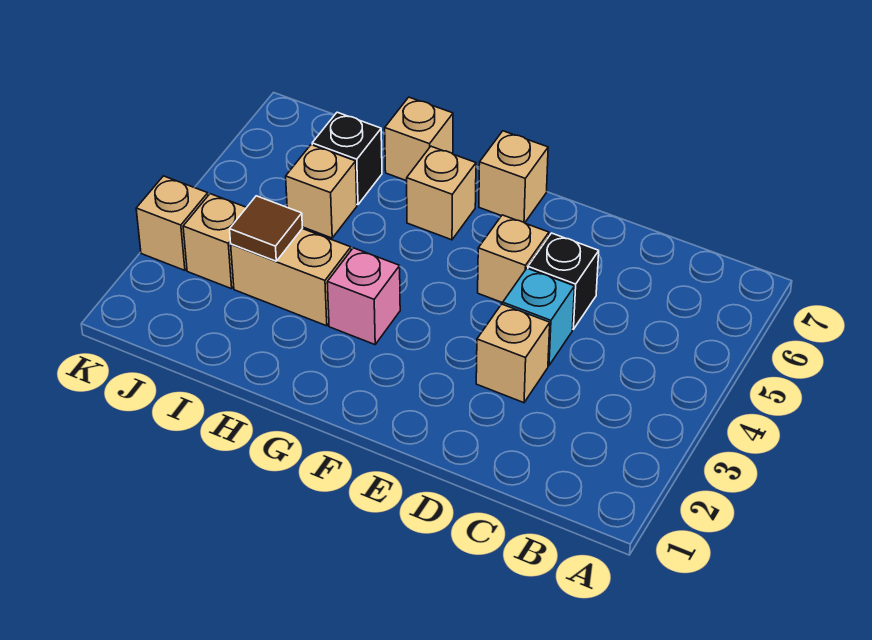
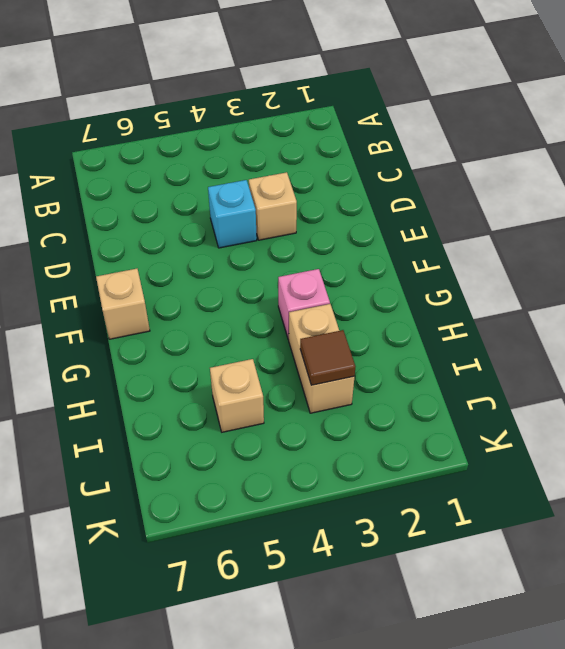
none -> black brick D5 level 1
none -> tan brick E5 level 1
none -> tan brick G6 level 1

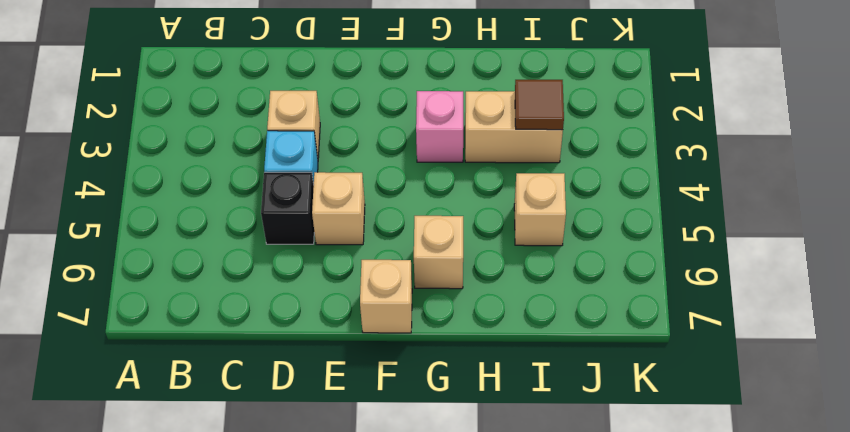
none -> tan brick H7 level 1
none -> black brick I6 level 1
none -> tan brick J3 level 1

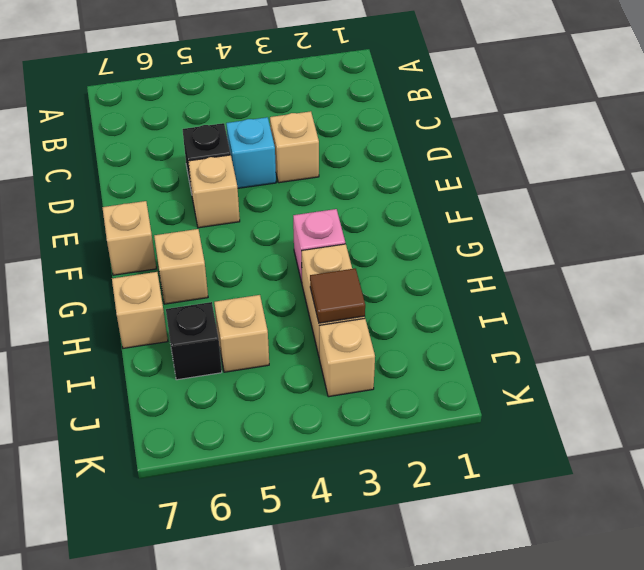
none -> tan brick K3 level 1

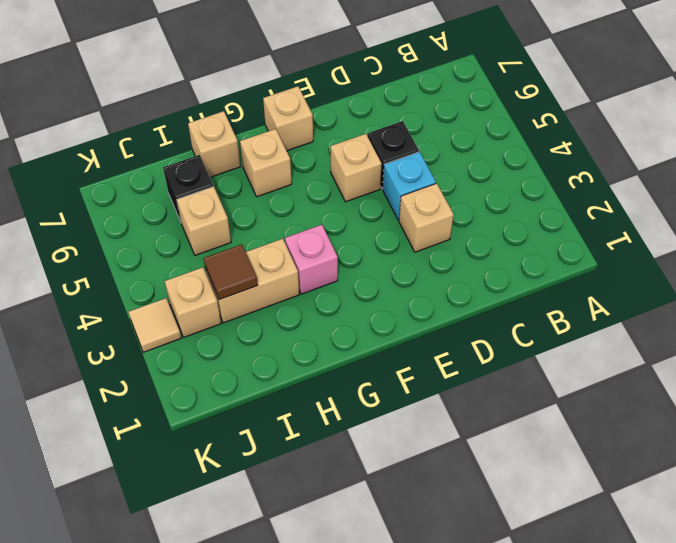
tan tile K3 level 1 -> tan brick K3 level 1

